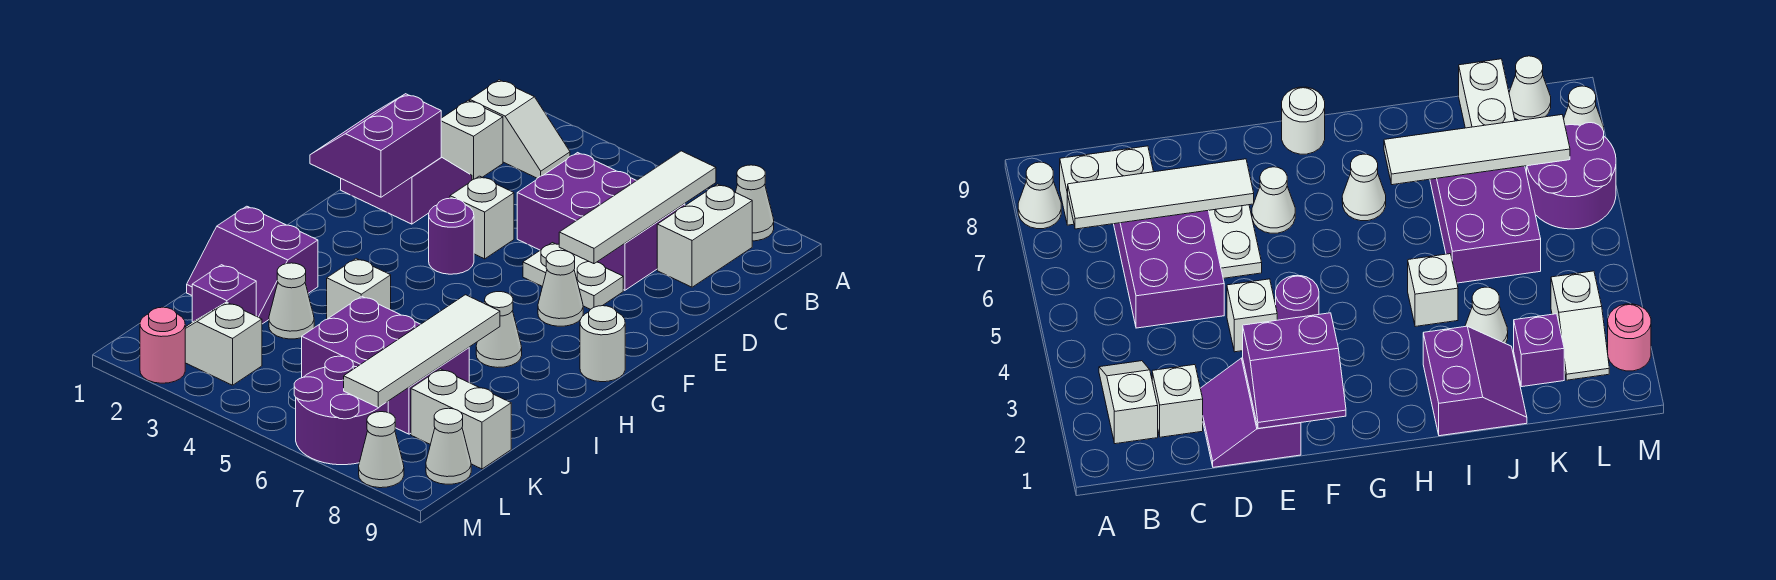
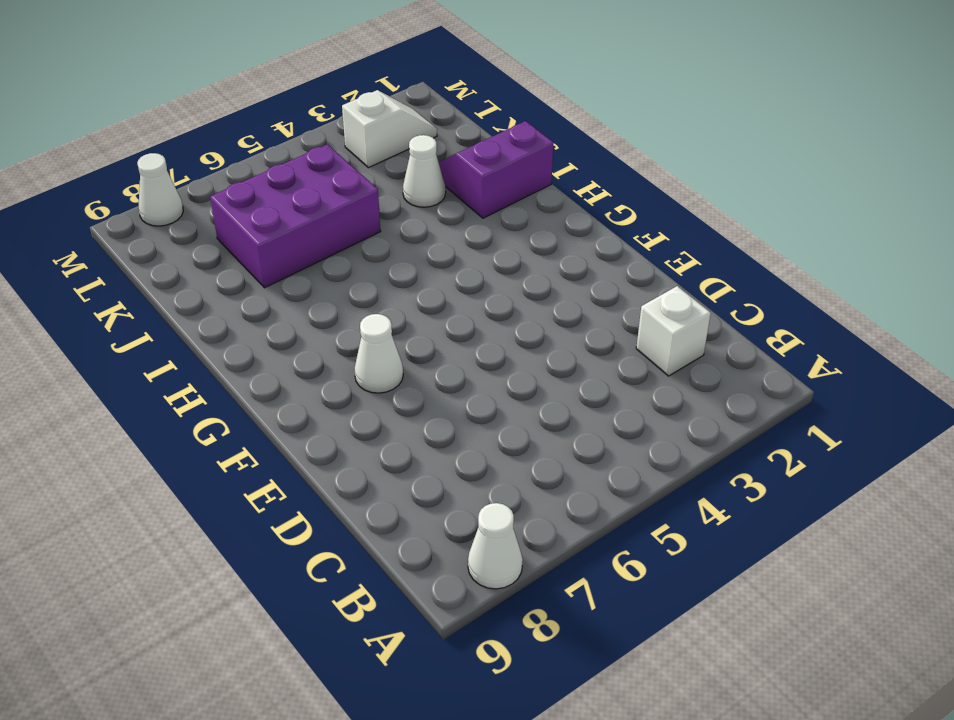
none -> white slope B2:B3 level 1 top 2
none -> white brick B8:C8 level 1
none -> purple brick C5:D7 level 1

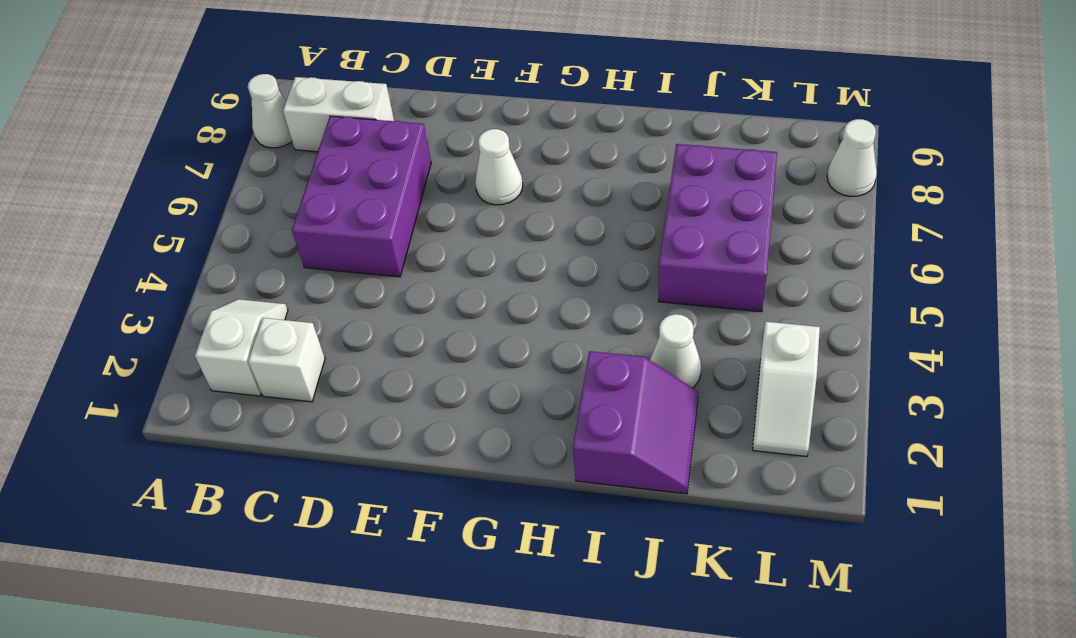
none -> purple slope D1:E2 level 1 top E
none -> white brick E4 level 1
none -> white plate E6:E7 level 1

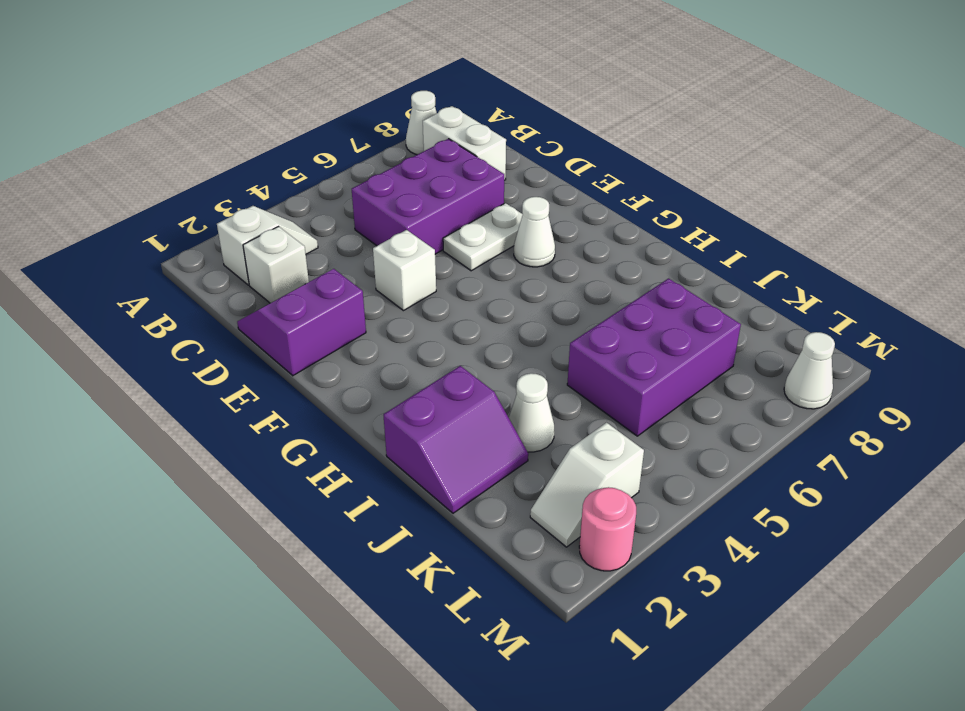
none -> purple round brick F4 level 1
none -> white round brick G9 level 1
none -> white cone H7 level 1

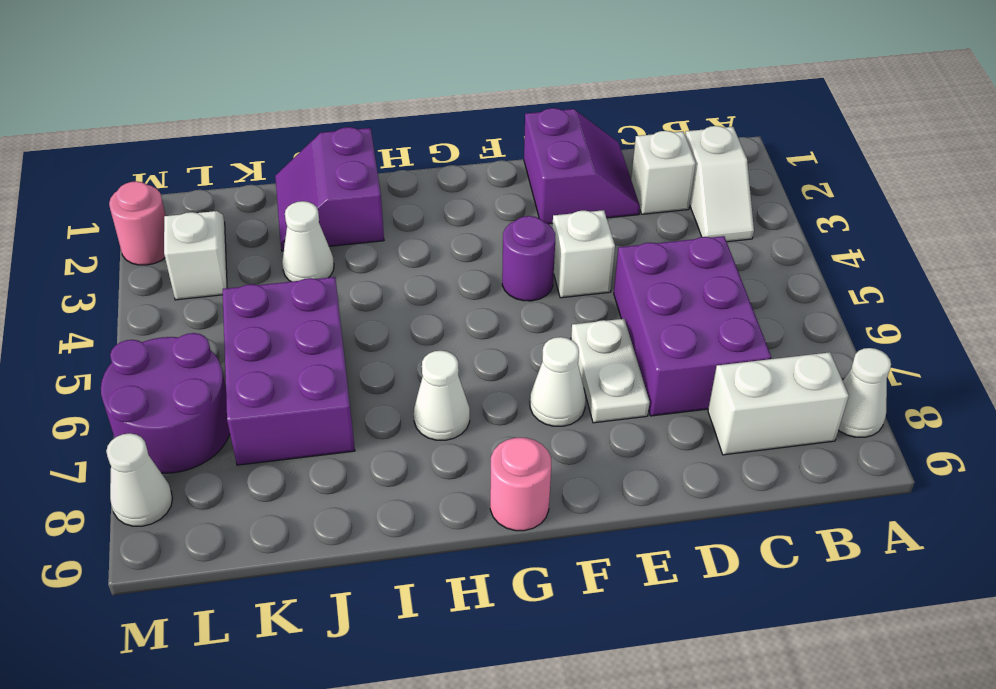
pink round brick G9 level 1 -> white round brick G9 level 1
none -> white brick I4 level 1
none -> purple brick K2 level 1
none -> white brick K8:K9 level 1

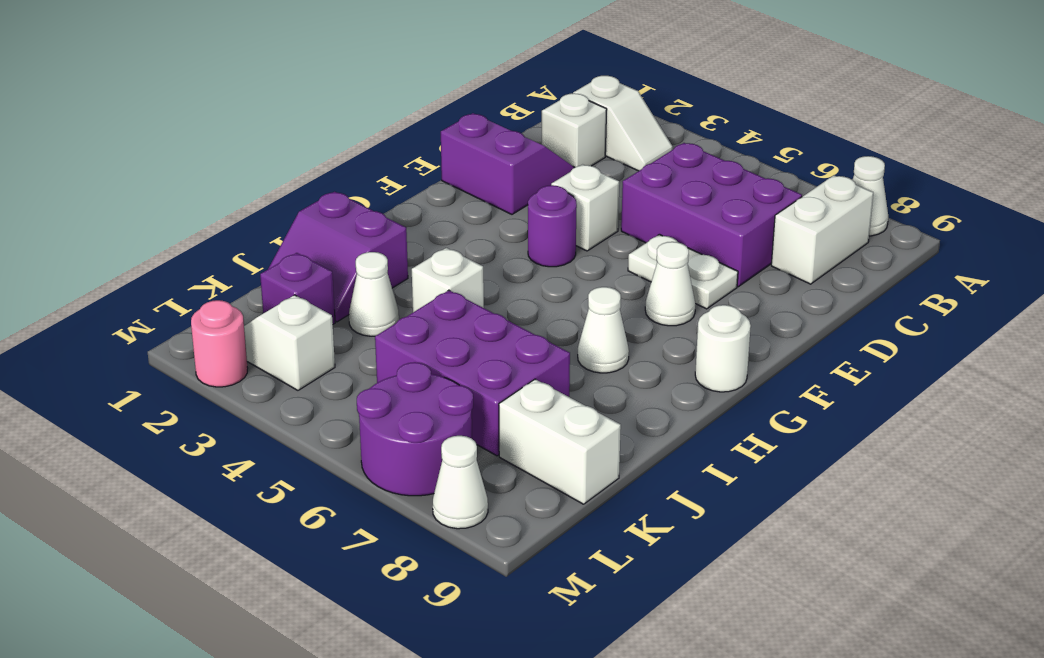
none -> white cone L9 level 1
none -> white tile B7:E7 level 2
none -> purple slope E1:F2 level 2 top 2

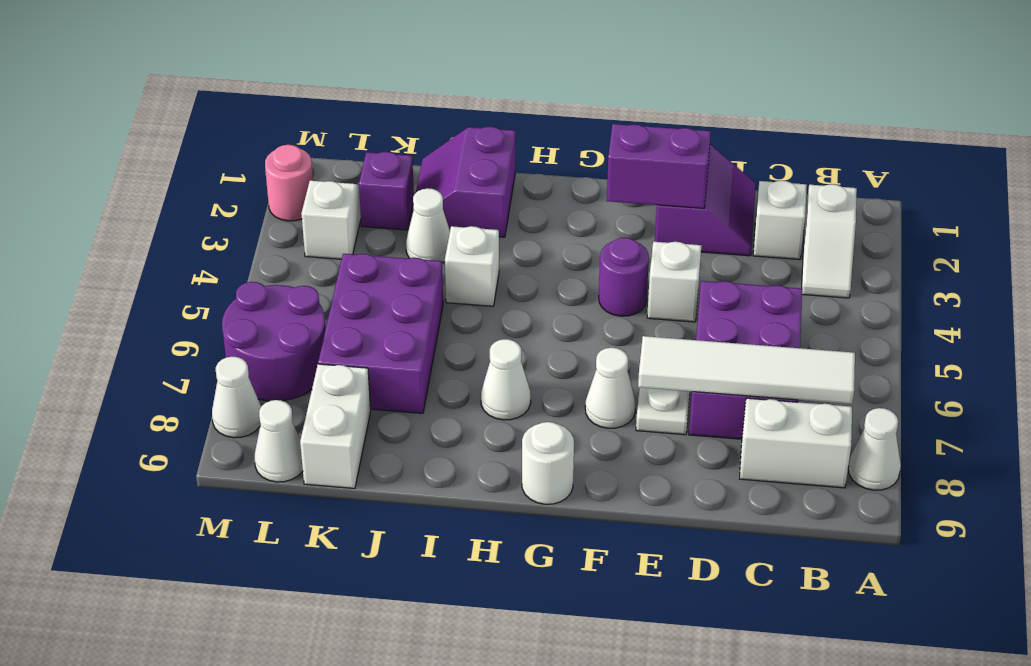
none -> white tile I7:L7 level 2

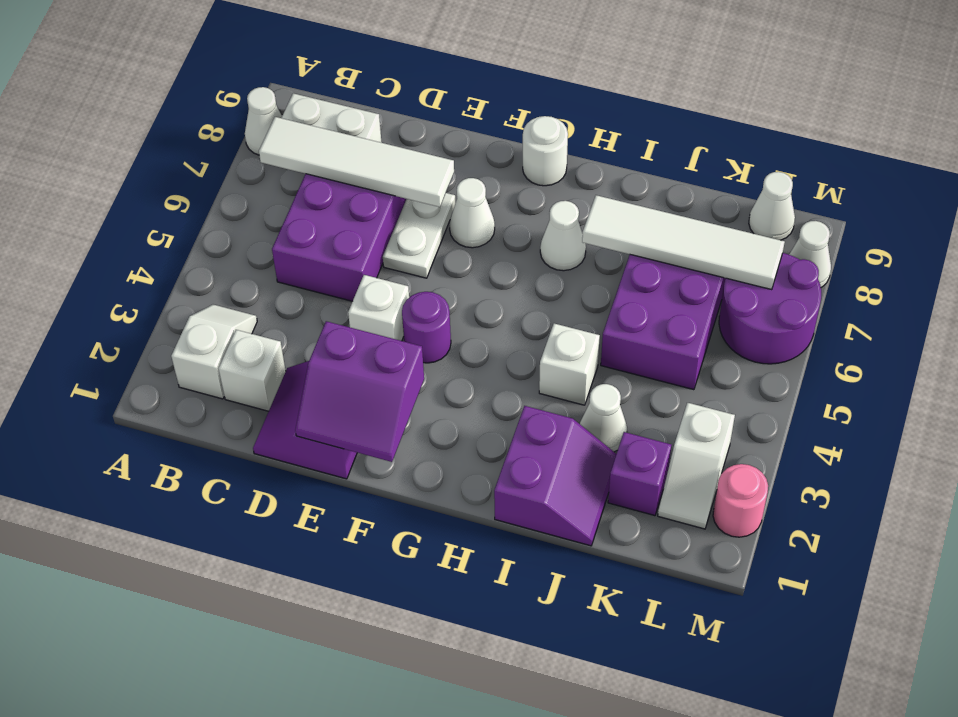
none -> white brick K8:K9 level 1

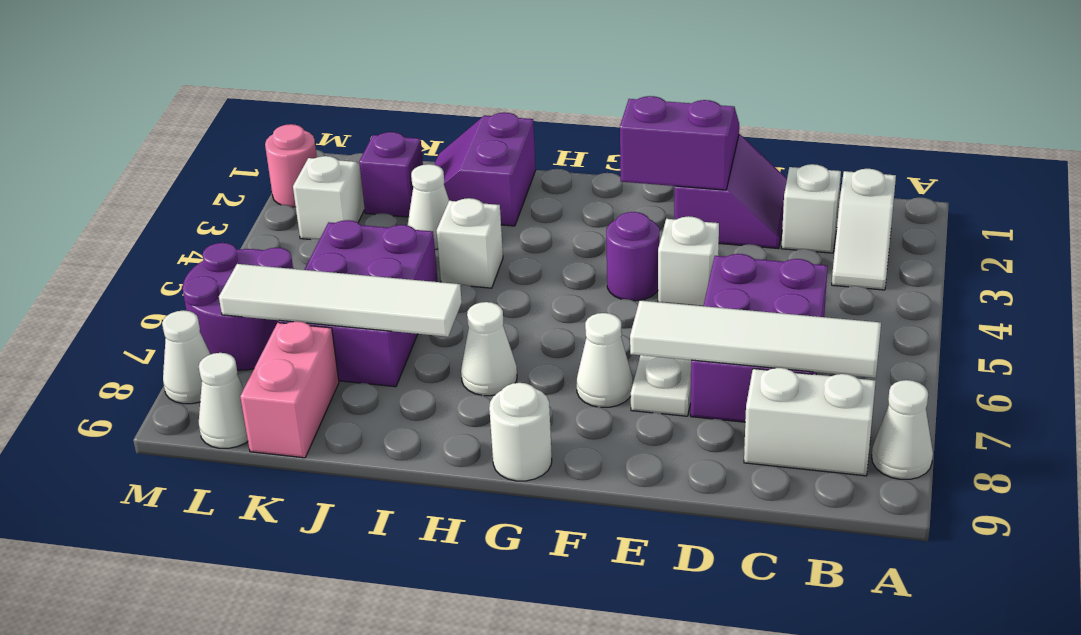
pink brick K8:K9 level 1 -> white brick K8:K9 level 1

